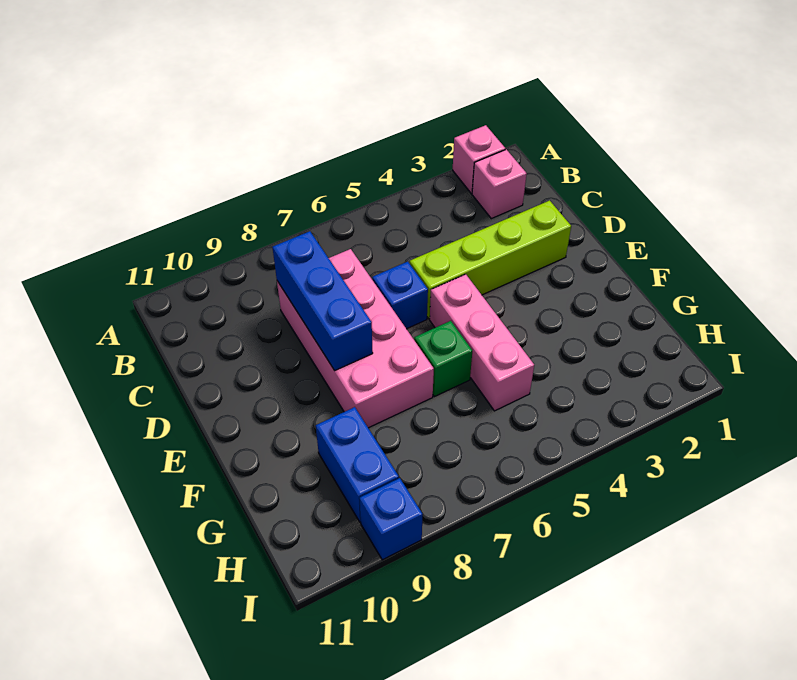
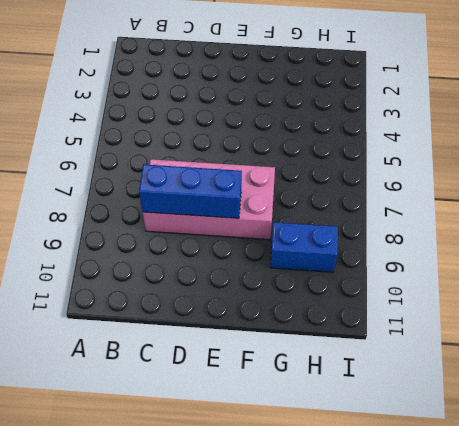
none -> pink brick A2 level 1
none -> pink brick B2 level 1

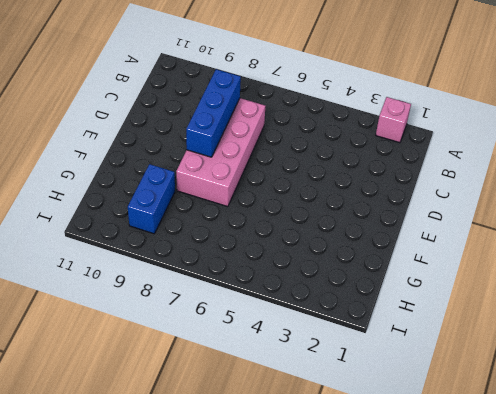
none -> pink brick B2 level 1
none -> lime brick D2:D5 level 1

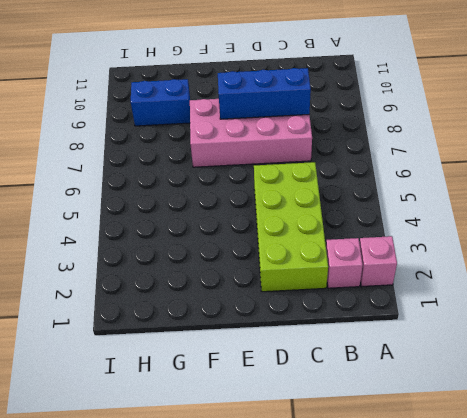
lime brick C2:D5 level 1 -> lime brick D2:D5 level 1
none -> blue brick D6 level 1
none -> pink brick E5:G5 level 1

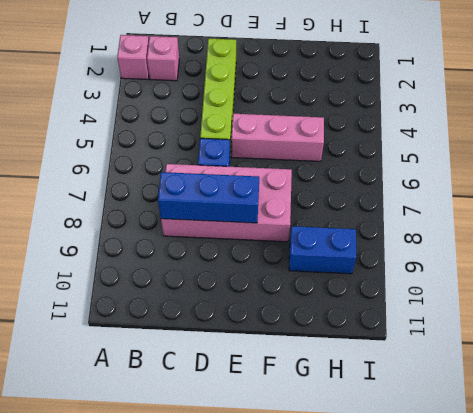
none -> green brick F6 level 1
none -> blue brick I9 level 1

